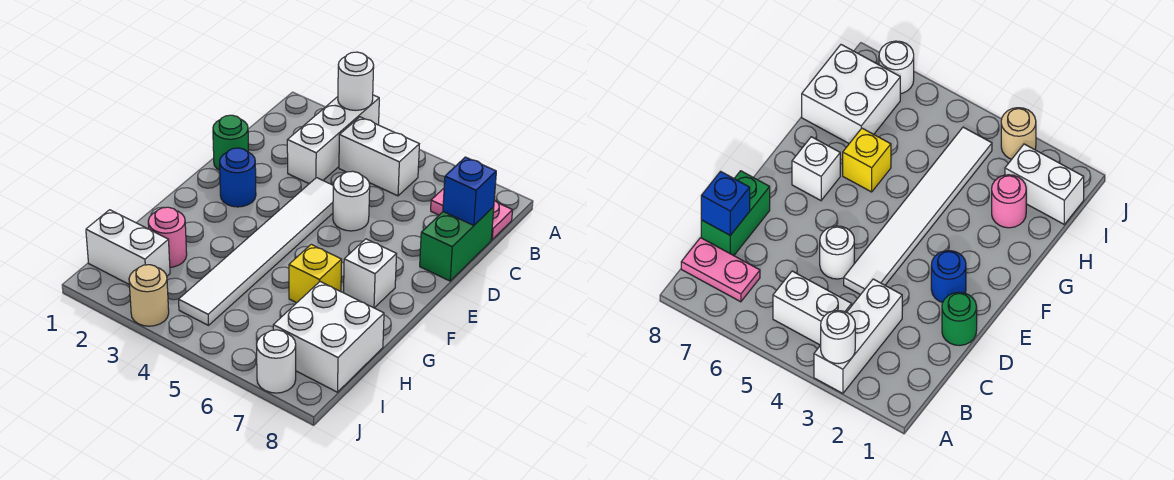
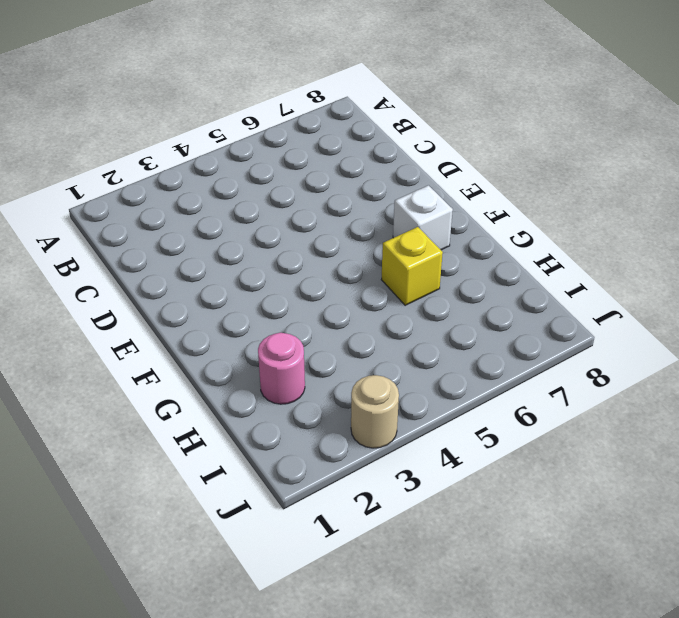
none -> white brick A3:C3 level 1
none -> white brick B4:B5 level 1
none -> pink plate B7:B8 level 1

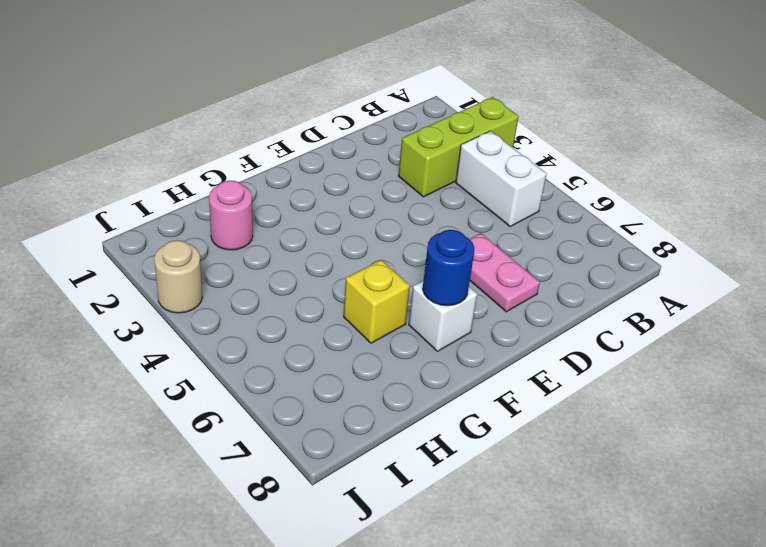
lime brick A3:C3 level 1 -> white brick A3:C3 level 1
pink plate D6:D7 level 1 -> pink plate B7:B8 level 1
blue round brick F7 level 2 -> blue round brick E2 level 1
none -> green brick C8:D8 level 1
none -> green round brick D1 level 1
none -> white tile D4:I4 level 1

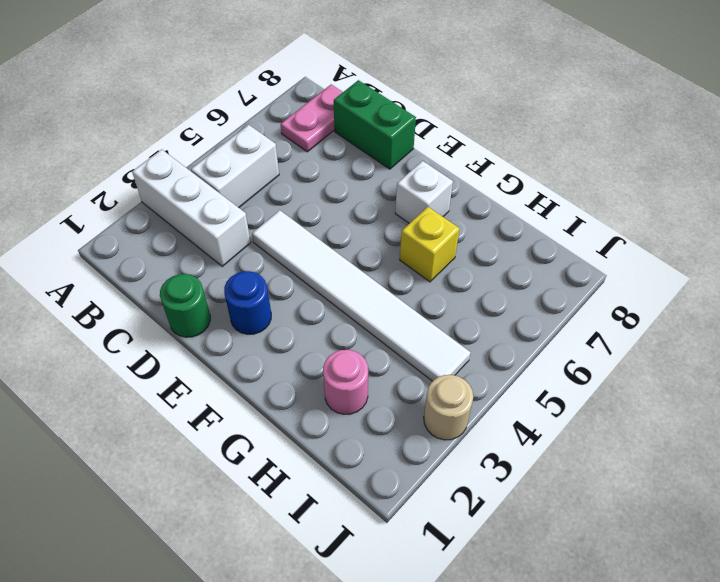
none -> white round brick D5 level 1
none -> white brick H7:I8 level 1
none -> white brick I1:I2 level 1

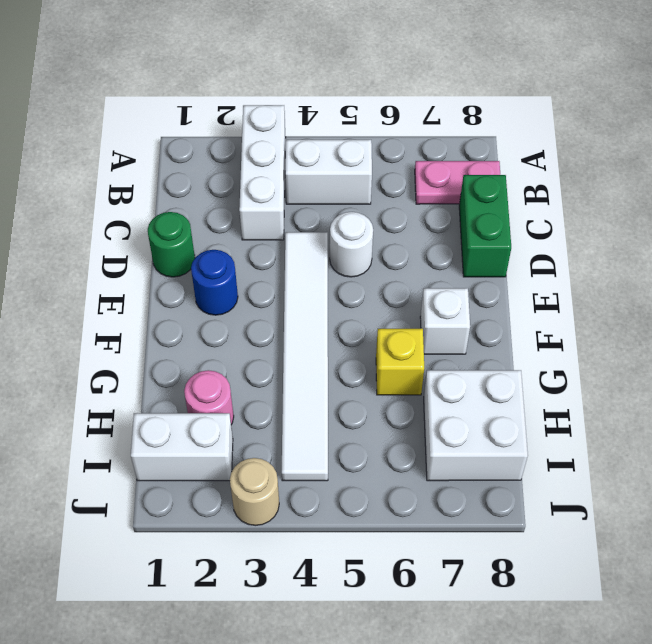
none -> white round brick J7 level 1
none -> white round brick A3 level 2
none -> blue brick C8 level 2

